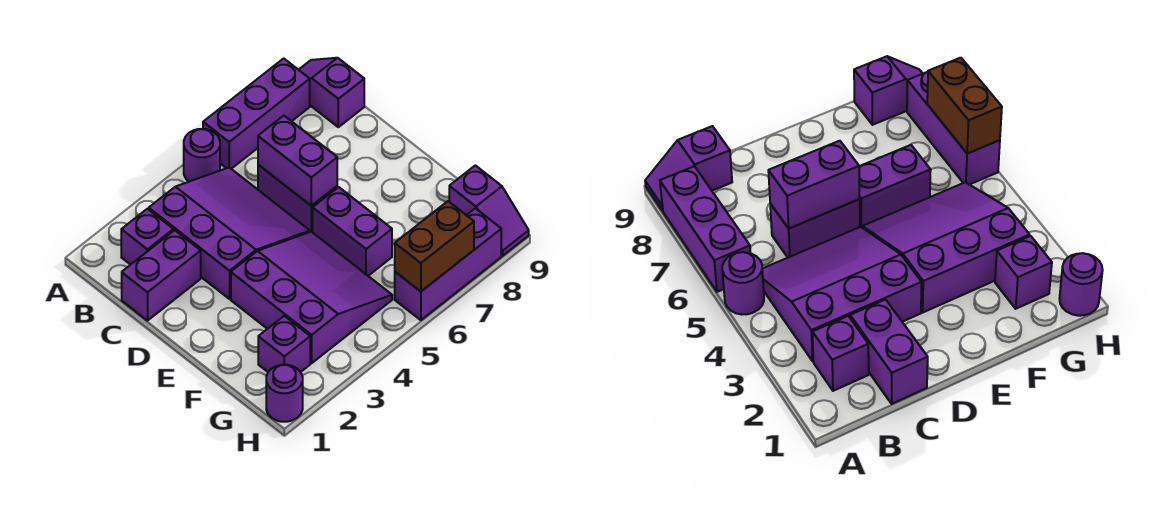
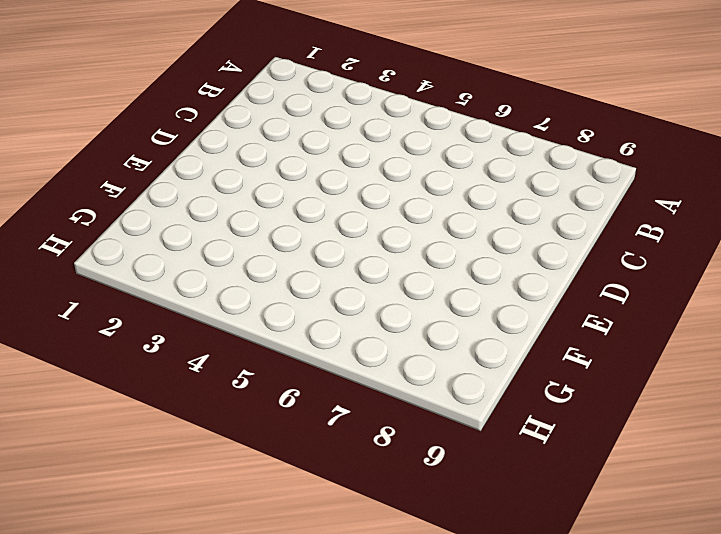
none -> purple round brick A5 level 1
none -> purple brick A6:A8 level 1
none -> purple slope A9:B9 level 1 top B

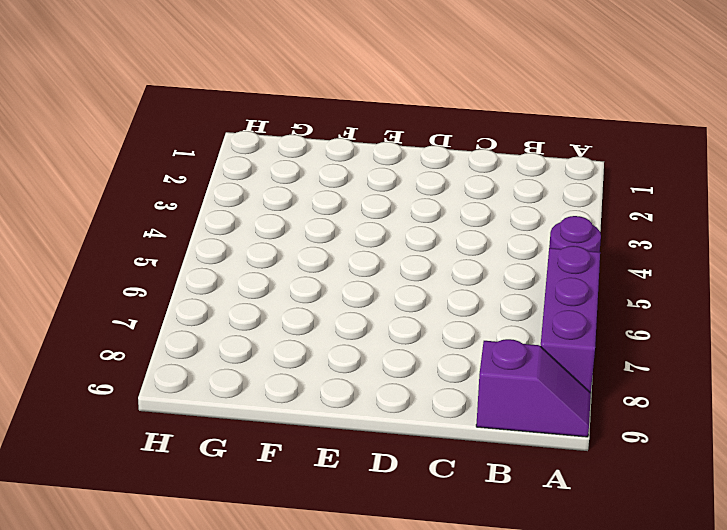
none -> purple brick B2 level 1
none -> purple slope B3:D5 level 1 top 3
none -> purple brick C1:C2 level 1

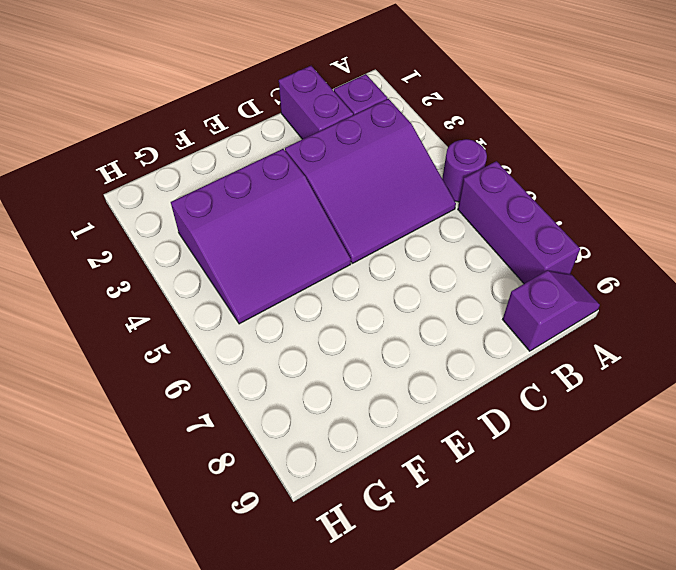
none -> purple brick C6:D6 level 1
none -> purple brick E6:F6 level 1
none -> purple brick G2 level 1

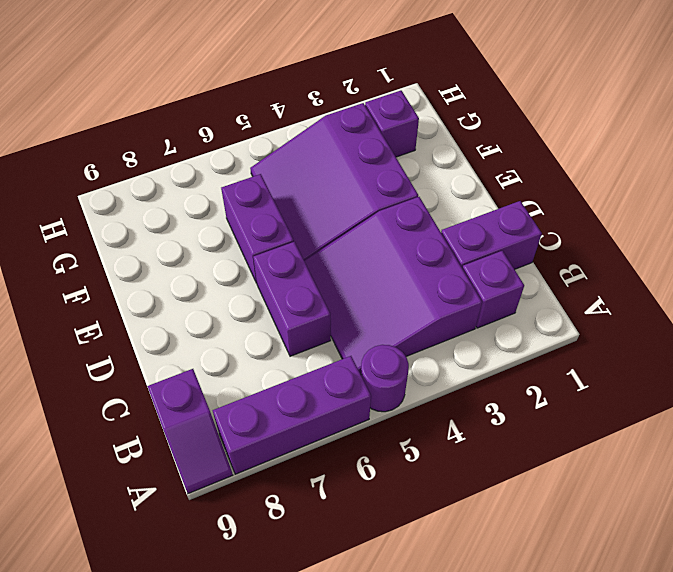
none -> purple slope G9:H9 level 1 top G
none -> purple round brick H1 level 1
none -> purple brick H6:H8 level 1

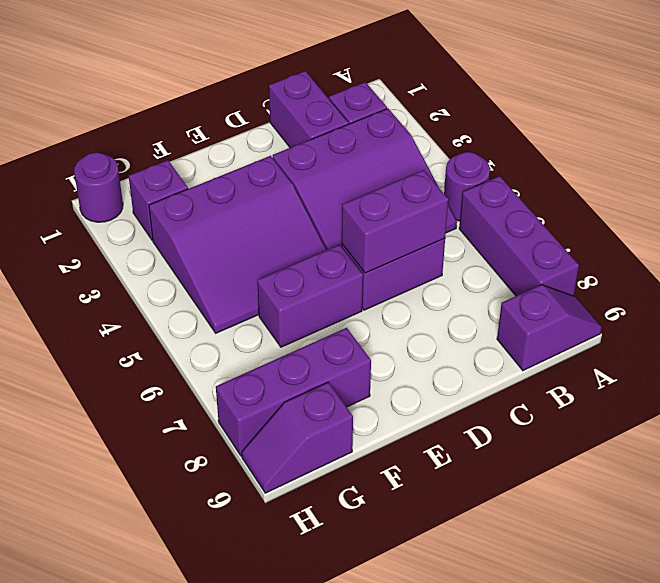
purple brick F8:H8 level 1 -> purple brick H6:H8 level 1
none -> brown brick H6:H7 level 2

